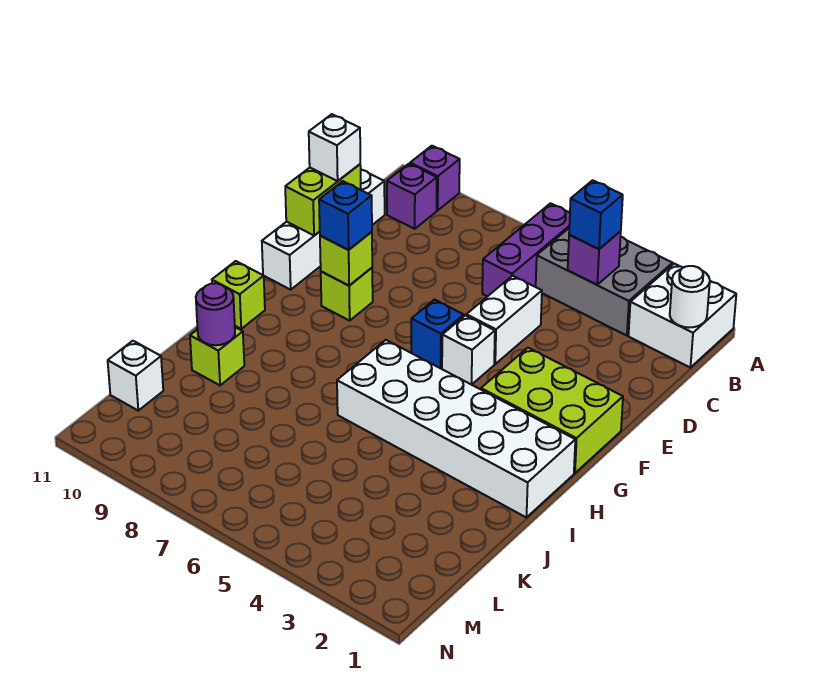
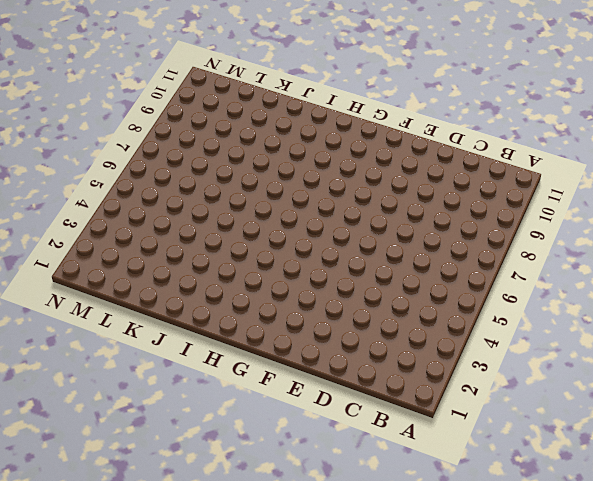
none -> white brick A1:B2 level 1
none -> grey brick A3:B5 level 1
none -> purple brick A6:C6 level 1

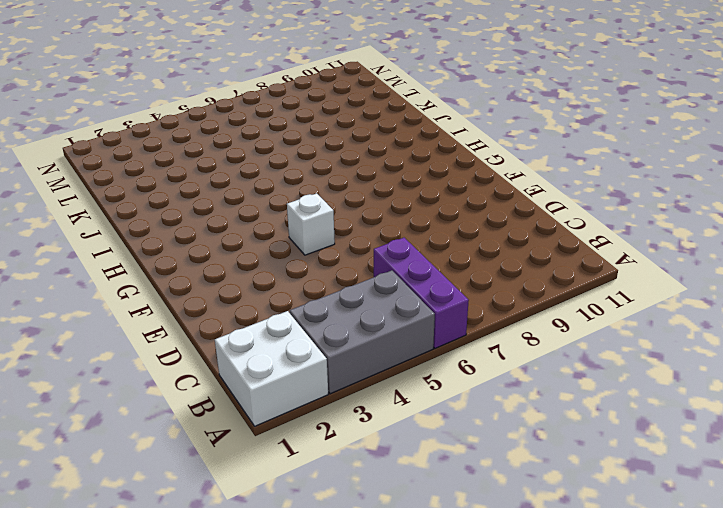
none -> purple brick A10 level 1
none -> purple brick B10 level 1
none -> white brick C11:F11 level 1

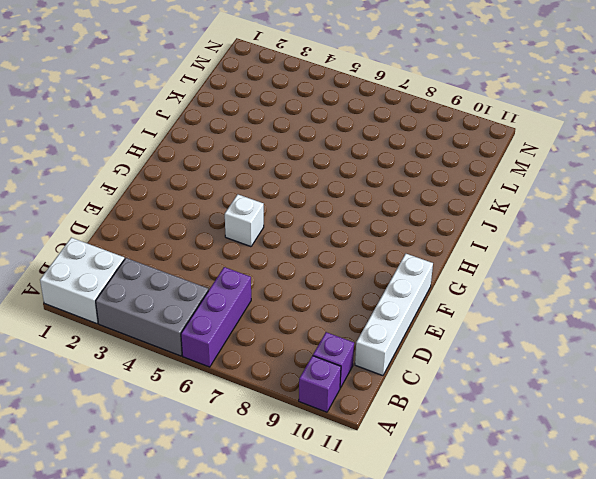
none -> white brick D5:E5 level 1
none -> lime brick F1:G3 level 1
none -> blue brick F6 level 1

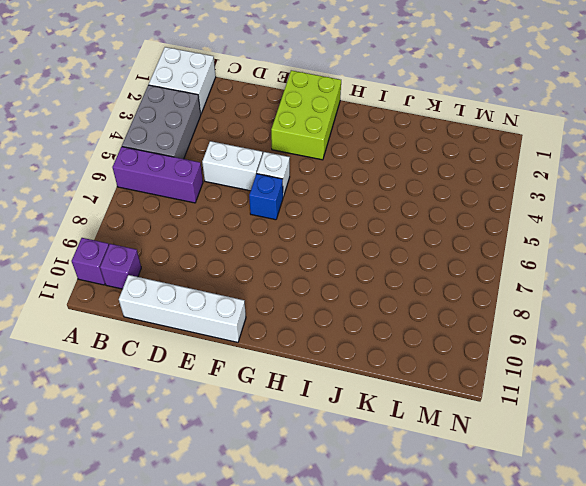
none -> lime brick F9 level 1
none -> white brick H1:I6 level 1
none -> lime brick H11 level 1

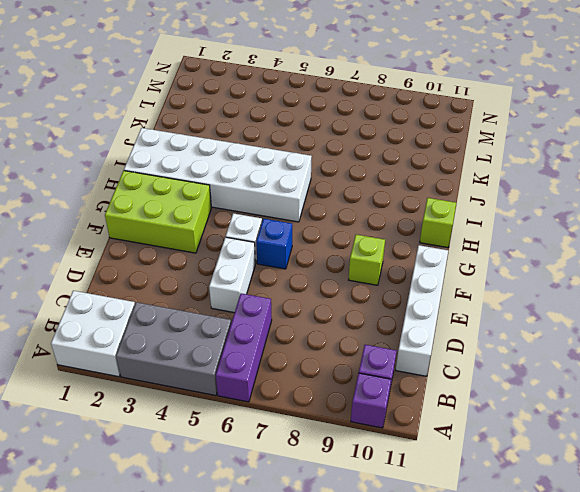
none -> lime brick J10 level 1
none -> white brick L11 level 1
none -> white round brick B1 level 2

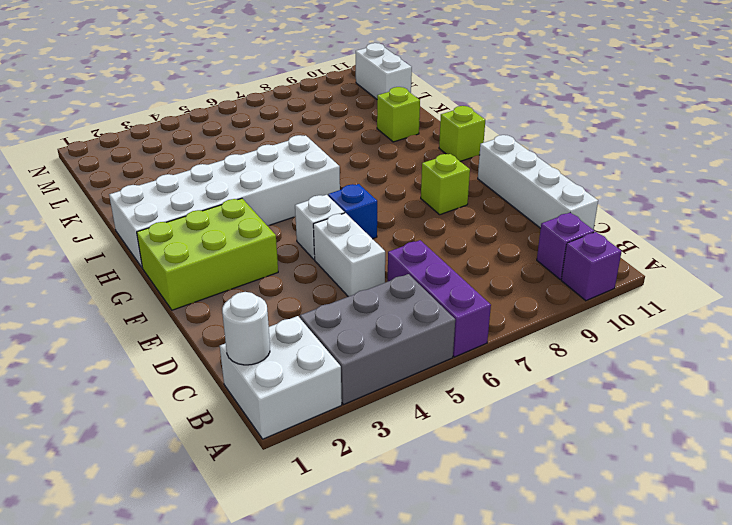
white brick L11:M11 level 1 -> white brick L11 level 1
none -> purple brick B4 level 2
none -> lime brick D11:E11 level 2
none -> lime brick F9 level 2

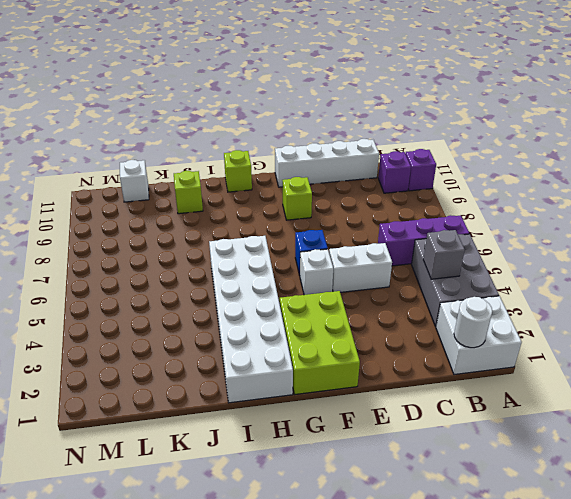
grey brick B4 level 2 -> purple brick B4 level 2
none -> lime brick D11:E11 level 2
none -> lime brick F9 level 2
none -> purple round brick J10 level 2

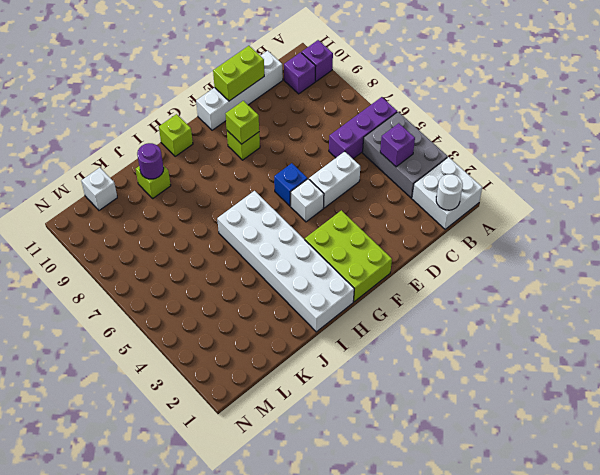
none -> blue brick B4 level 3
none -> white brick D11 level 3
none -> blue brick F9 level 3

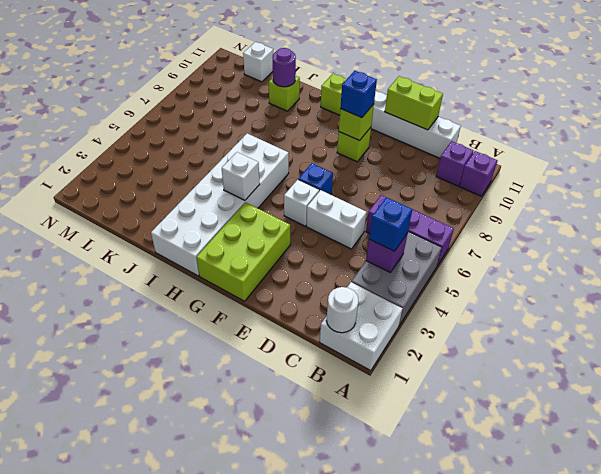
white brick H4 level 2 -> white brick D11 level 3

